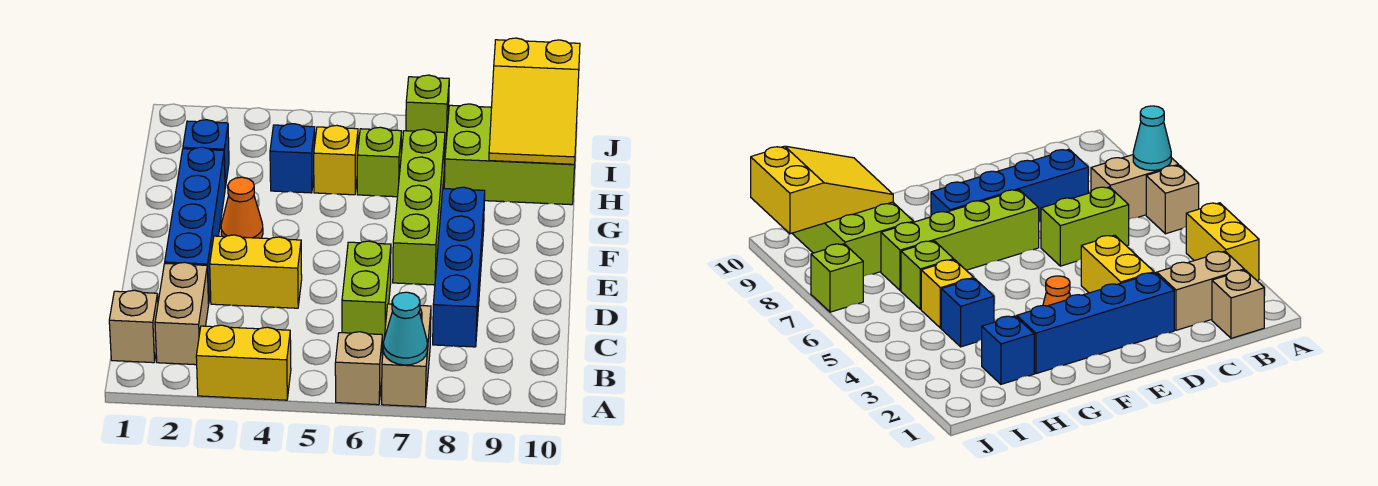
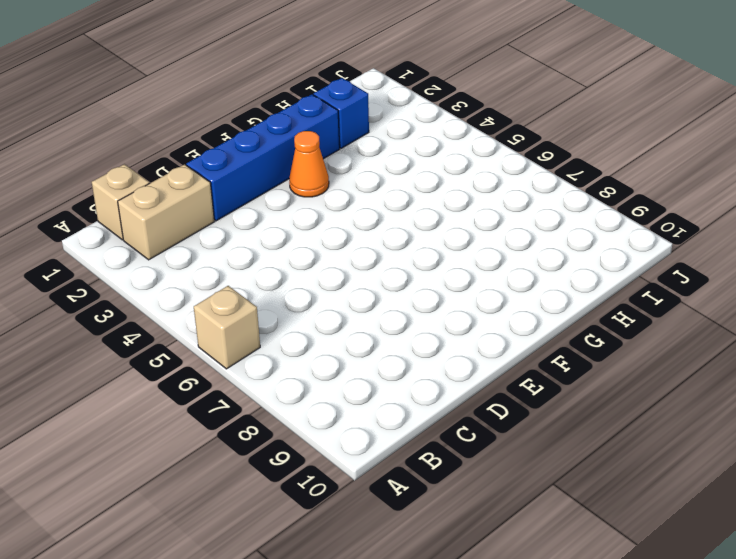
none -> yellow brick A3:A4 level 1
none -> tan brick A7:B7 level 1
none -> lime brick C6:D6 level 1

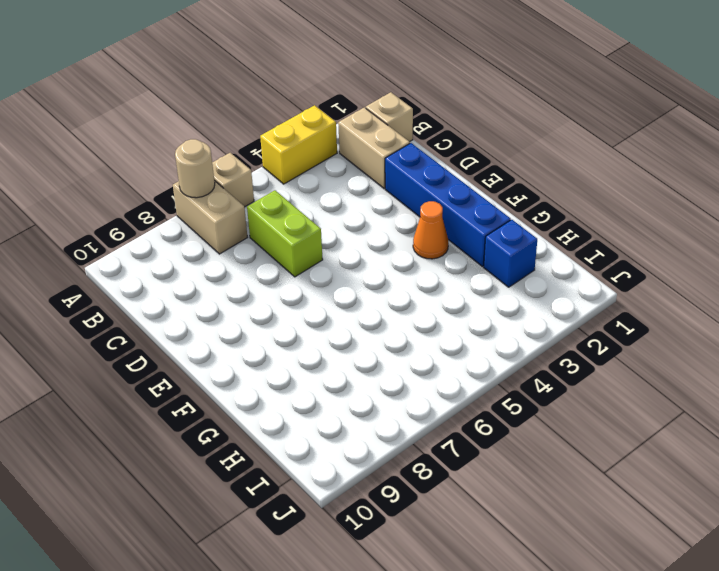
tan round brick A7 level 2 -> cyan cone A7 level 2
none -> blue brick C8:F8 level 1
none -> yellow brick D3:D4 level 1
none -> lime brick E7:H7 level 1

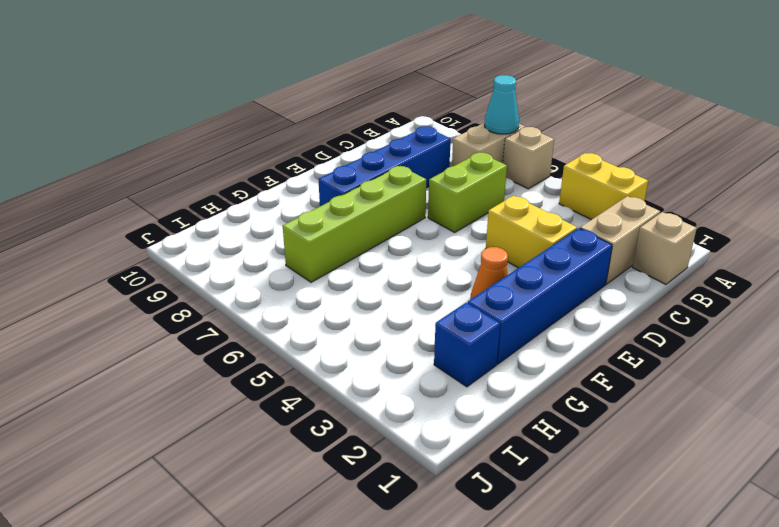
none -> blue brick H4 level 1
none -> yellow brick H5 level 1
none -> lime brick H6 level 1

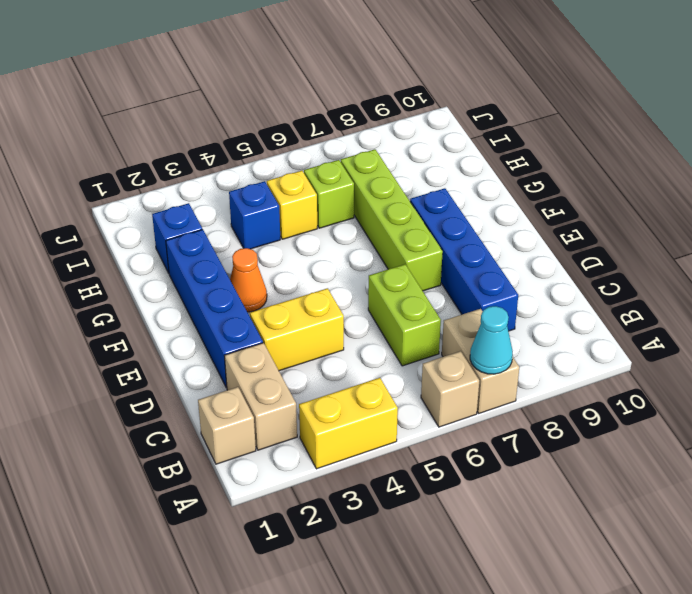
none -> lime brick H8:I10 level 1
none -> lime brick J7 level 1
none -> yellow slope H9:J10 level 2 top J

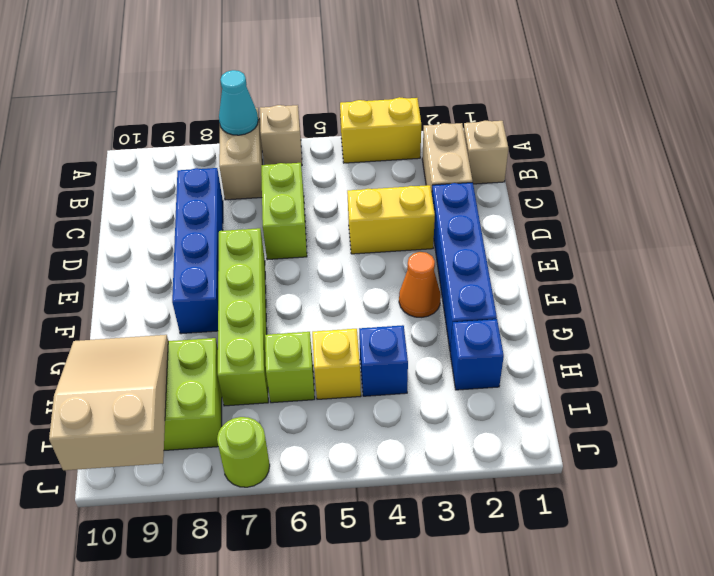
tan slope H9:J10 level 2 top J -> yellow slope H9:J10 level 2 top J
lime round brick J7 level 1 -> lime brick J7 level 1

